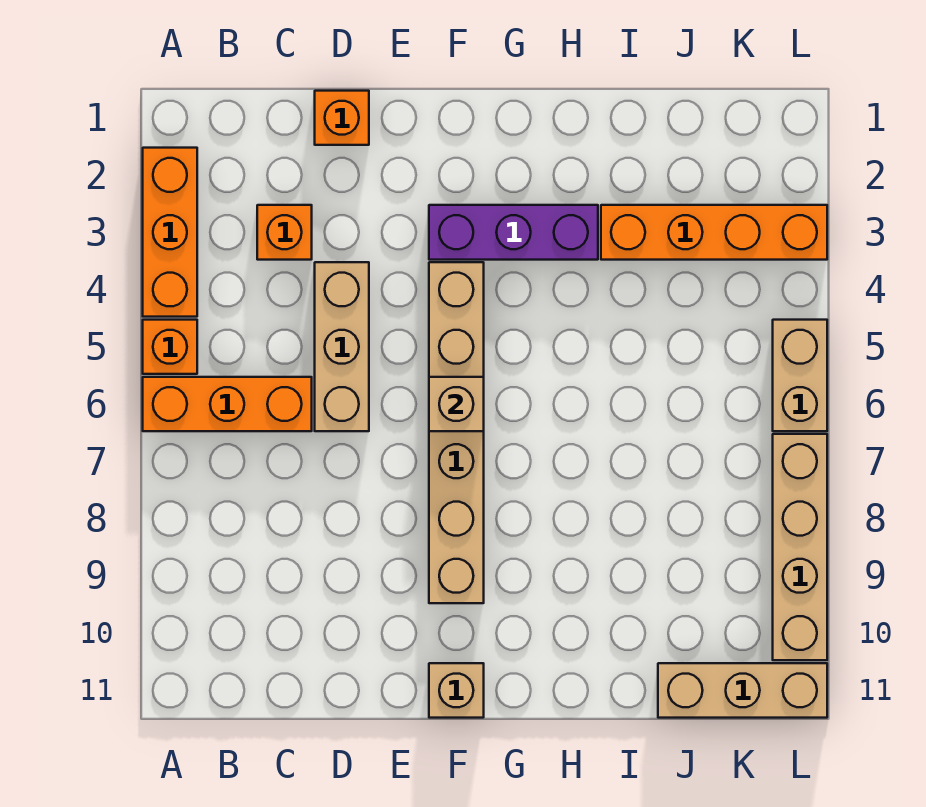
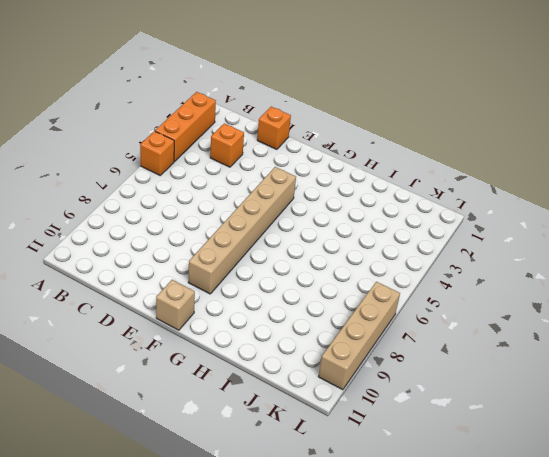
none -> orange brick A6:C6 level 1
none -> tan brick D4:D6 level 1
none -> purple brick F3:H3 level 1

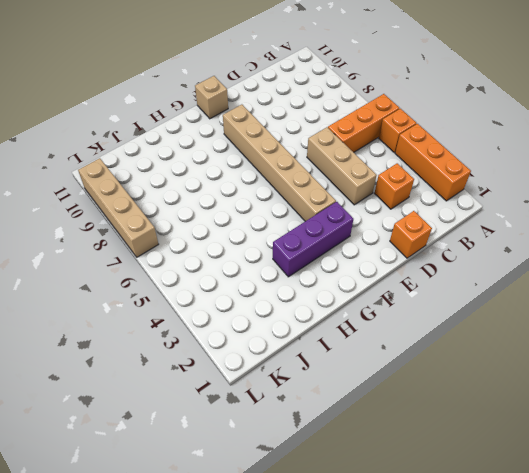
none -> orange brick I3:L3 level 1
none -> tan brick J11:L11 level 1
none -> tan brick L5:L6 level 1

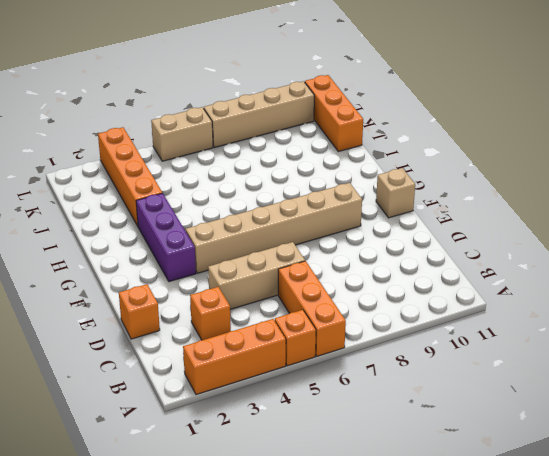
orange brick J11:L11 level 1 -> tan brick J11:L11 level 1
none -> tan brick F6 level 2

